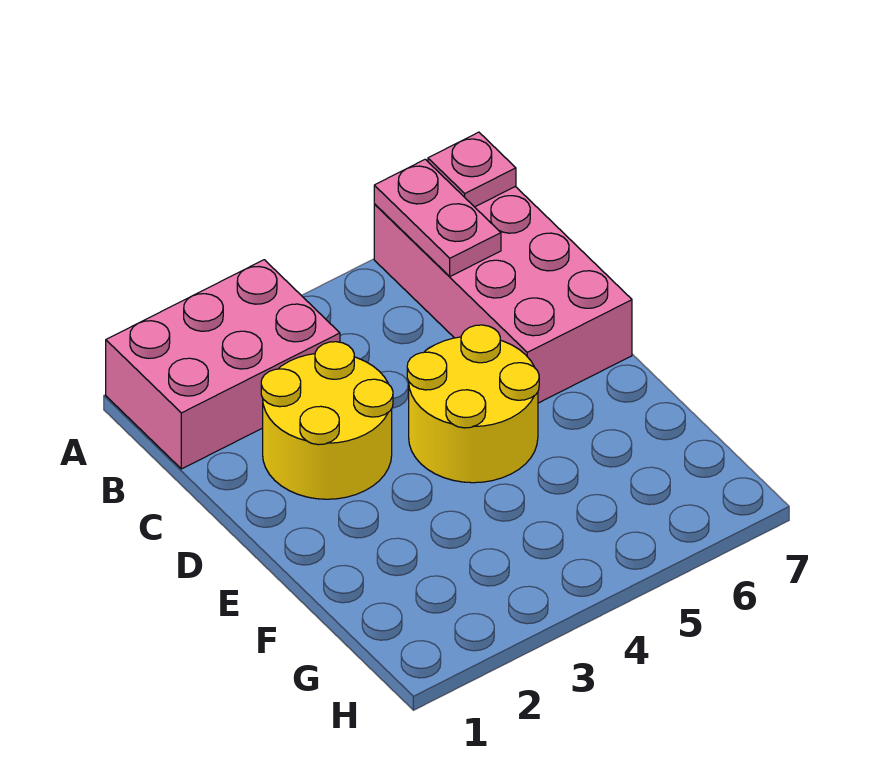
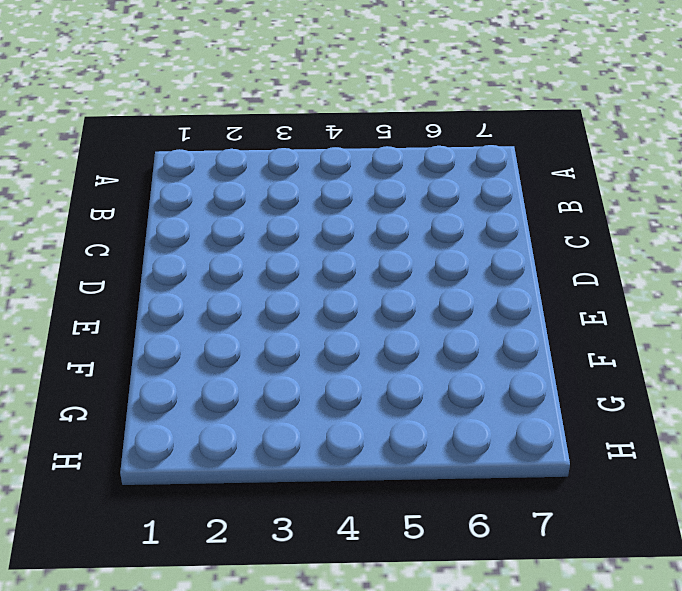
none -> pink brick A1:B3 level 1
none -> pink brick A6:D7 level 1

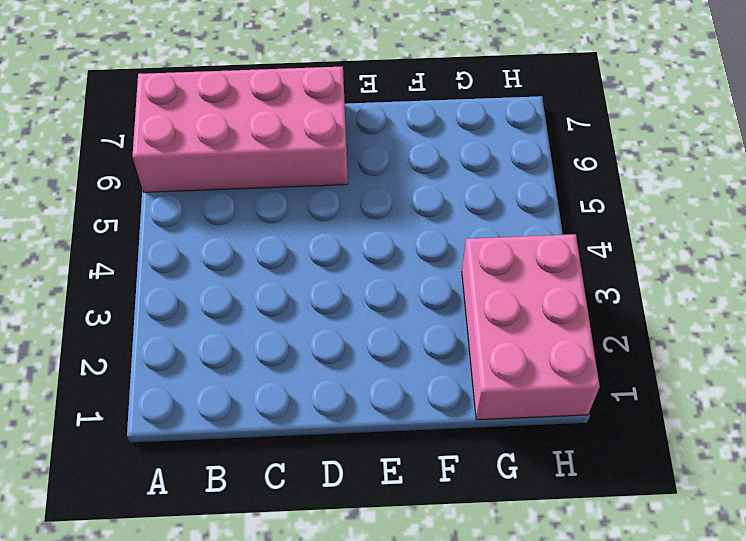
pink brick G1:H3 level 1 -> pink brick A1:B3 level 1
none -> yellow round brick C2:D3 level 1
none -> yellow round brick D4:E5 level 1

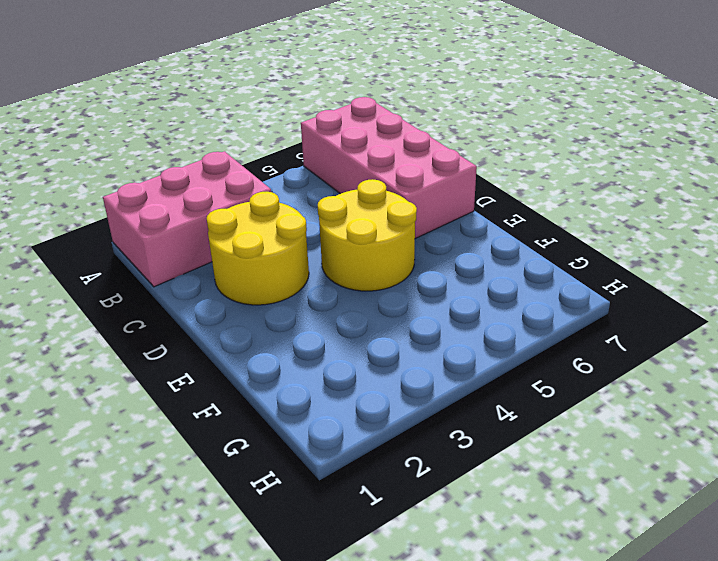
none -> pink plate A6:B6 level 2
none -> pink plate A7 level 2

